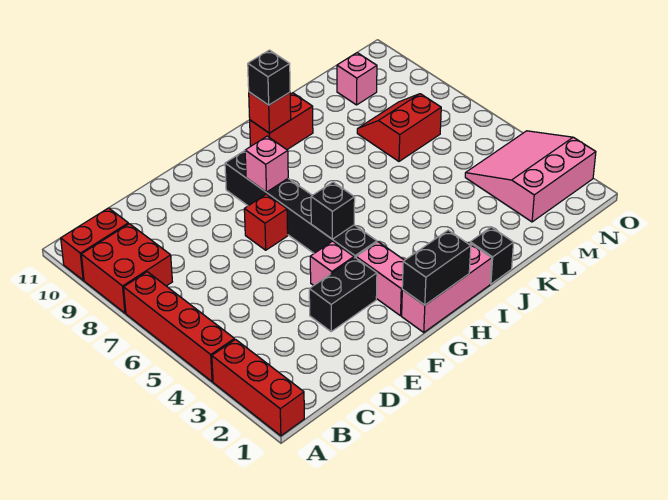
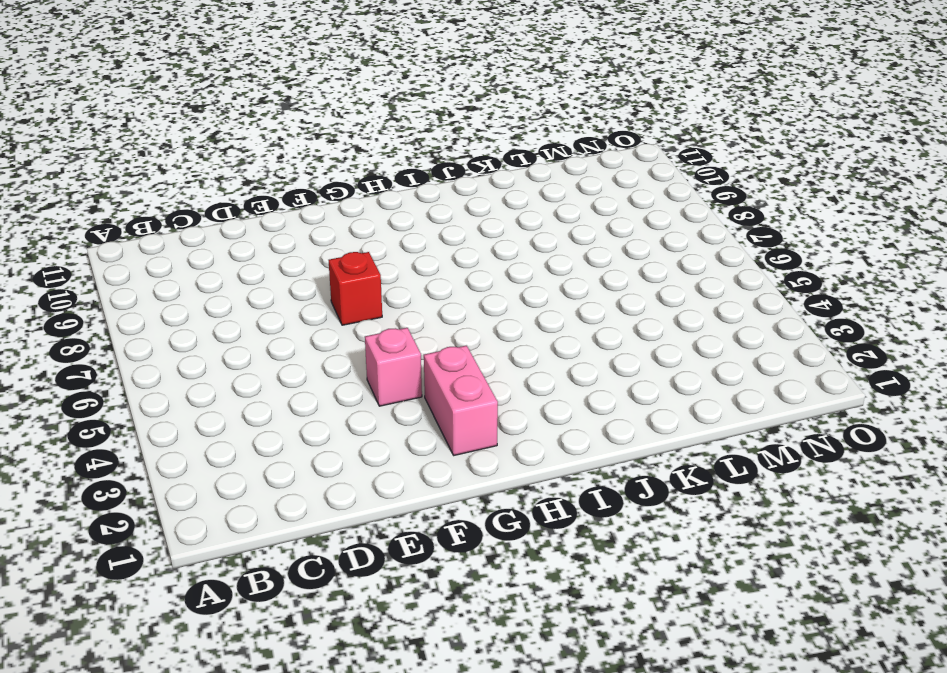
none -> red brick A1:A3 level 1
none -> red brick A4:A7 level 1
none -> red brick A8:B9 level 1

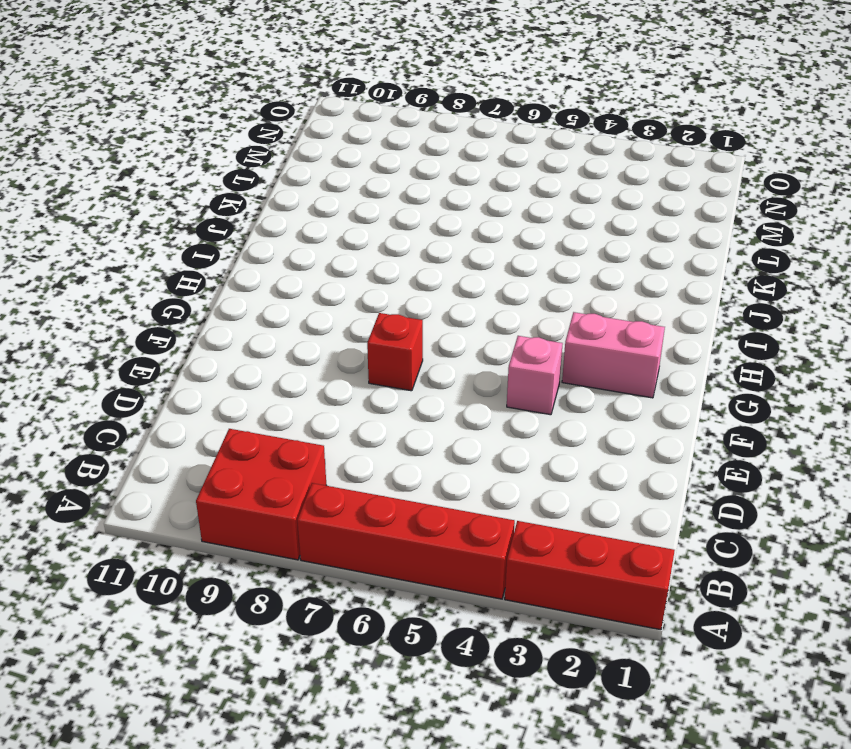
none -> red brick A10:B10 level 1
none -> black brick E3:F3 level 1
none -> pink brick G1:I1 level 1

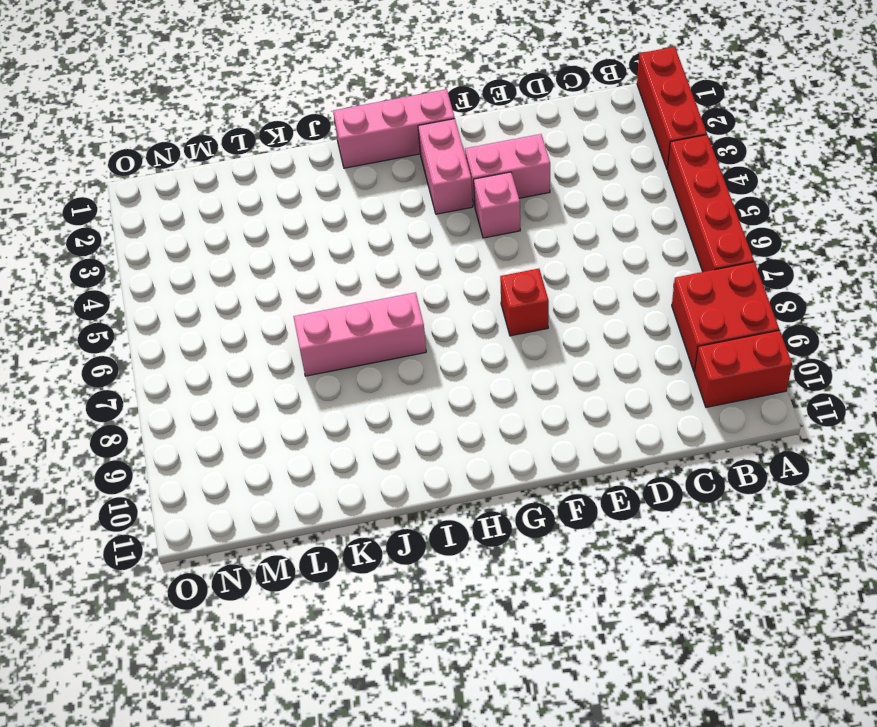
pink brick E3:F3 level 1 -> black brick E3:F3 level 1
pink brick I7:K7 level 1 -> none
none -> black brick G4:G9 level 1
none -> red brick I10:J10 level 1
none -> black brick J1 level 1

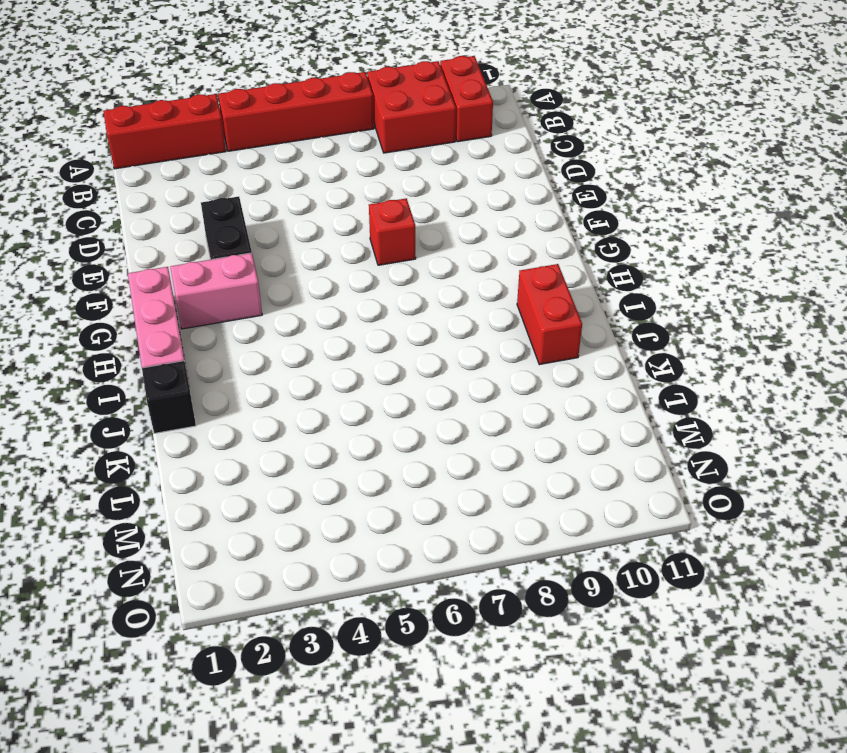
none -> pink brick F4 level 1
none -> black brick G4:G9 level 1
none -> red slope L7:M8 level 1 top 7

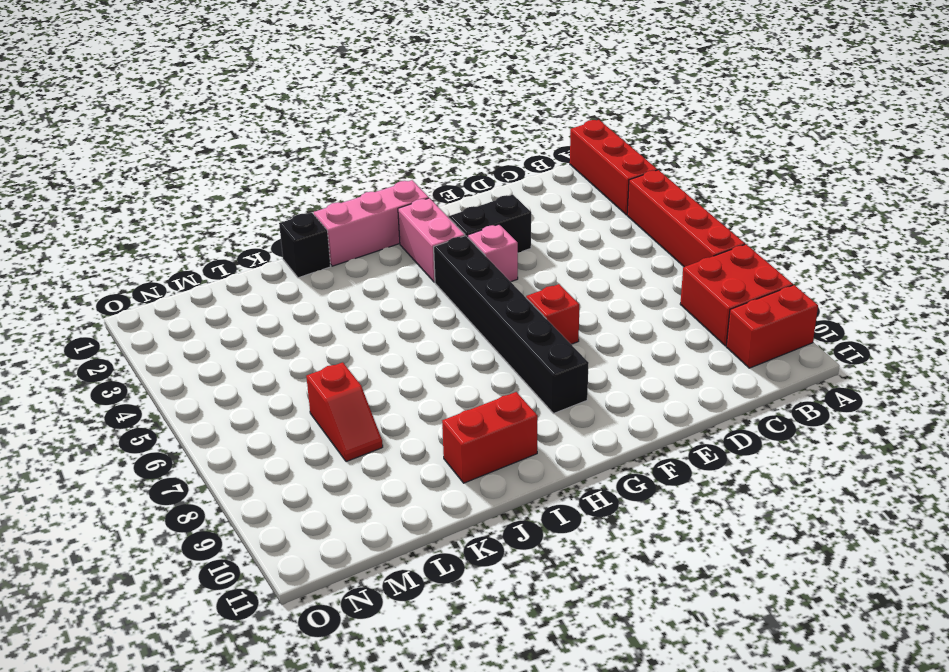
red slope L7:L8 level 1 top 7 -> red slope L7:M8 level 1 top 7
none -> pink slope M2:O4 level 1 top 2
none -> pink brick M10 level 1
none -> black brick G1:H1 level 2

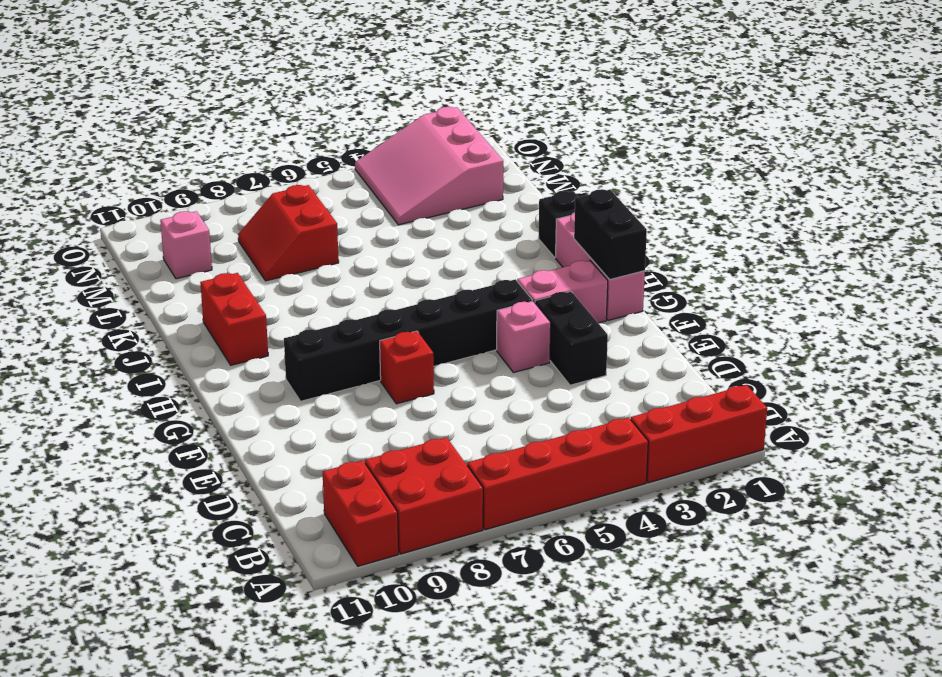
none -> black brick G5 level 2
none -> pink brick G8 level 2
none -> red brick I10 level 2

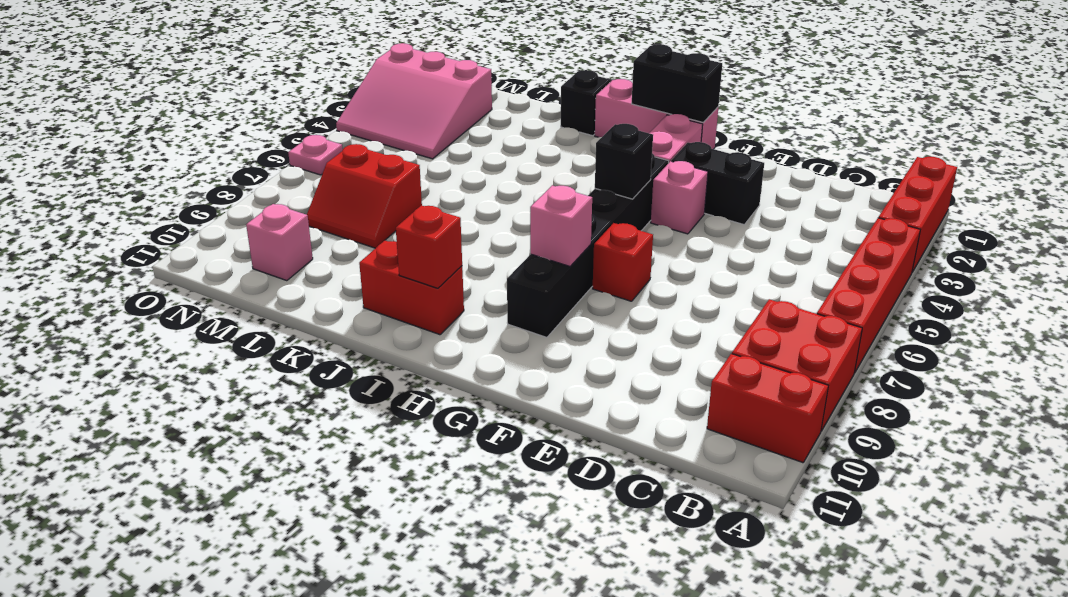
pink plate O6 level 1 -> none
none -> black brick I10 level 3

